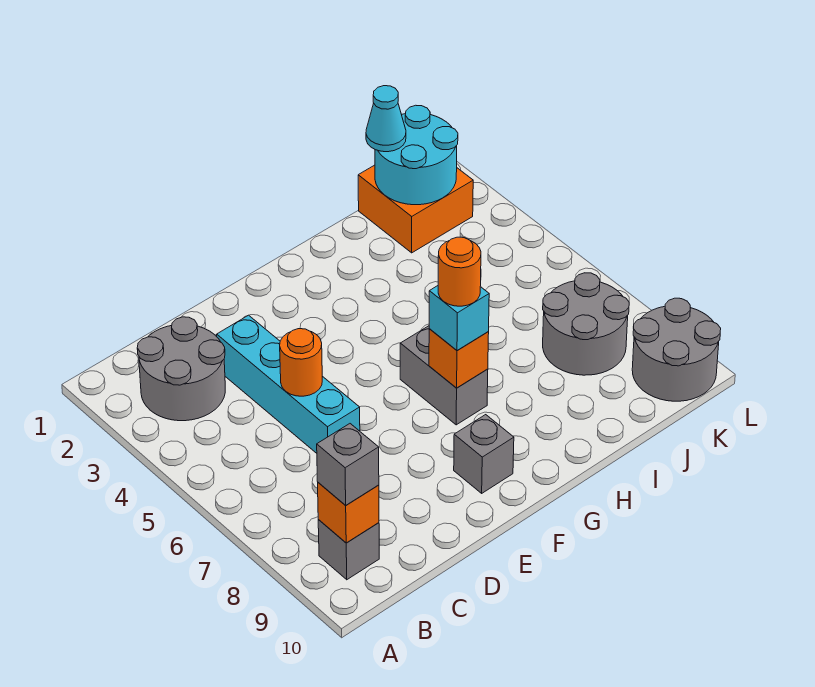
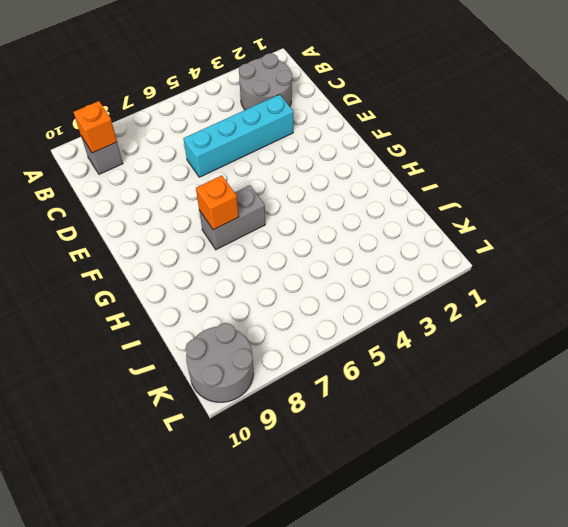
none -> grey brick F9 level 1
none -> orange brick J1:K2 level 1
none -> grey round brick J7:K8 level 1

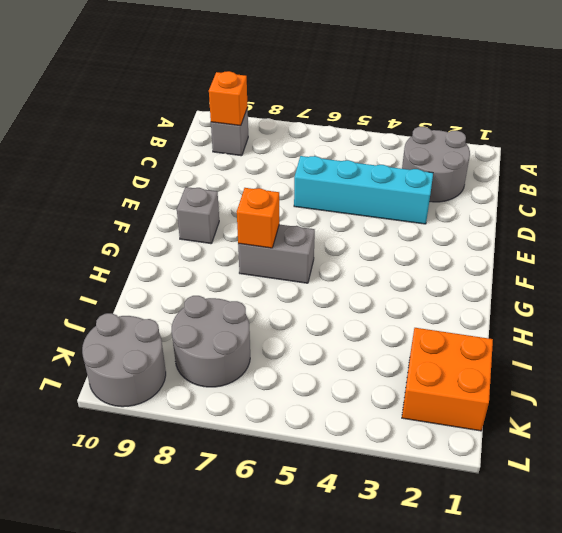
none -> orange round brick D5 level 2
none -> cyan round brick J1:K2 level 2
none -> grey brick B9 level 3

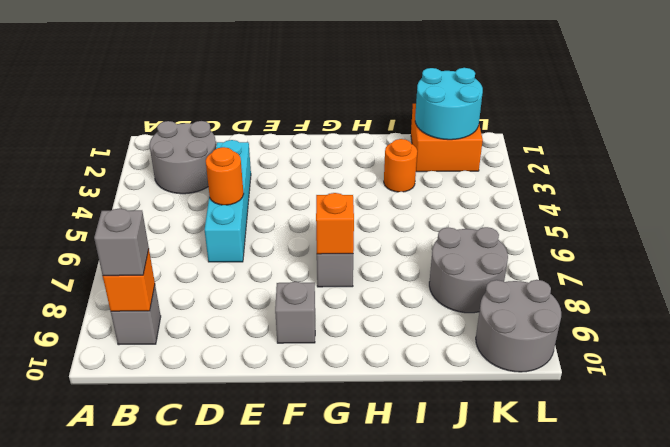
orange round brick I3 level 1 -> orange round brick G7 level 4
none -> cyan brick G7 level 3
none -> cyan cone J1 level 3

